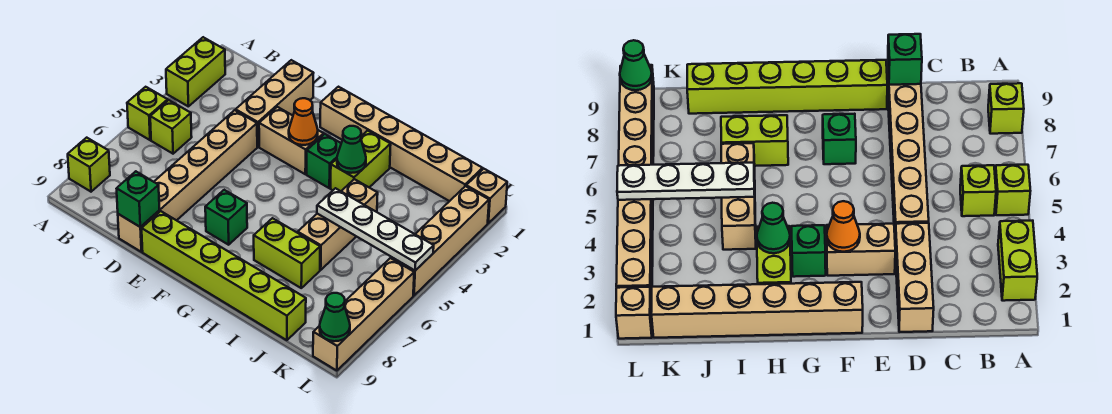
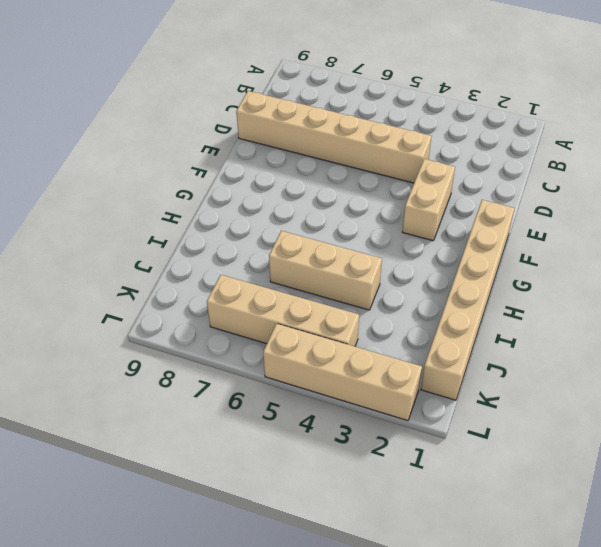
tan brick K4:K7 level 1 -> tan brick L6:L9 level 1
none -> lime brick A2:A3 level 1
none -> lime brick A5 level 1
none -> lime brick A8 level 1

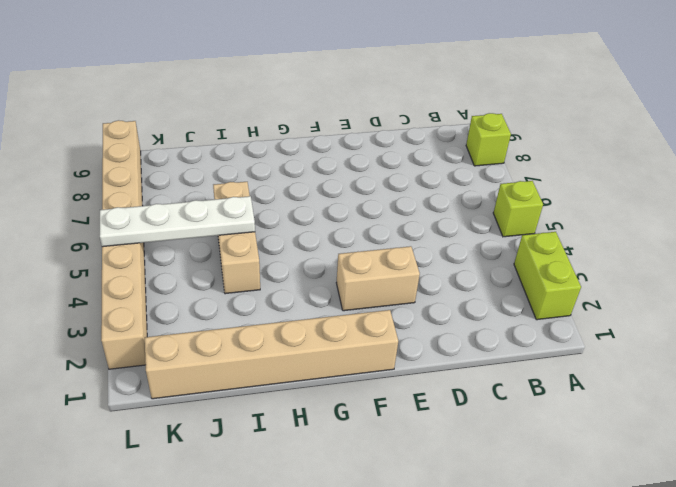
none -> lime brick B5 level 1
none -> tan brick D1:D3 level 1
none -> tan brick D4:D9 level 1

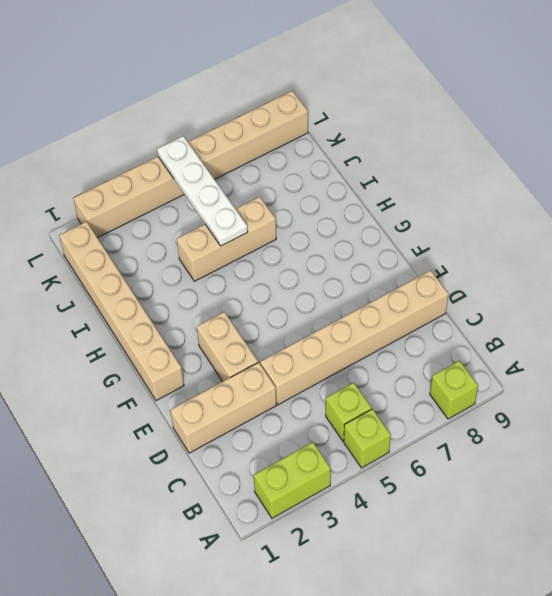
none -> lime brick E9:J9 level 1
none -> green brick F7 level 1
none -> green brick G3 level 1

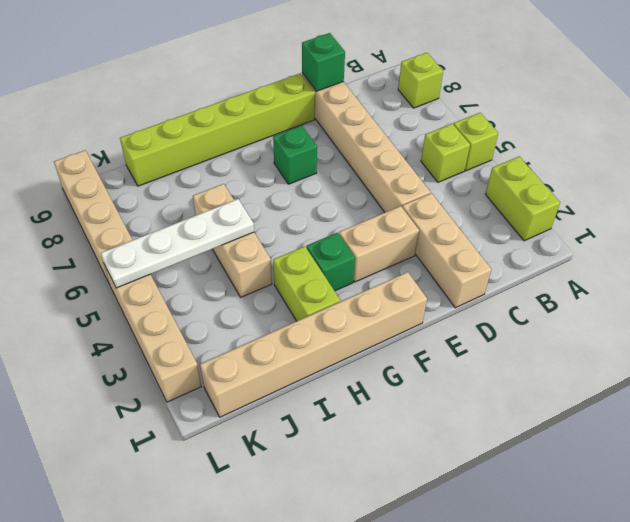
none -> lime brick H7:I7 level 1
none -> tan brick L1 level 1
none -> orange cone F3 level 2

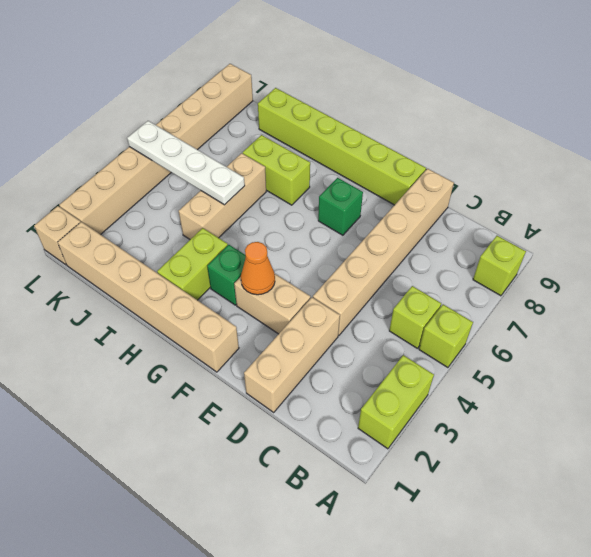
none -> green brick D9 level 2
none -> green cone H3 level 2
none -> green cone L9 level 2

